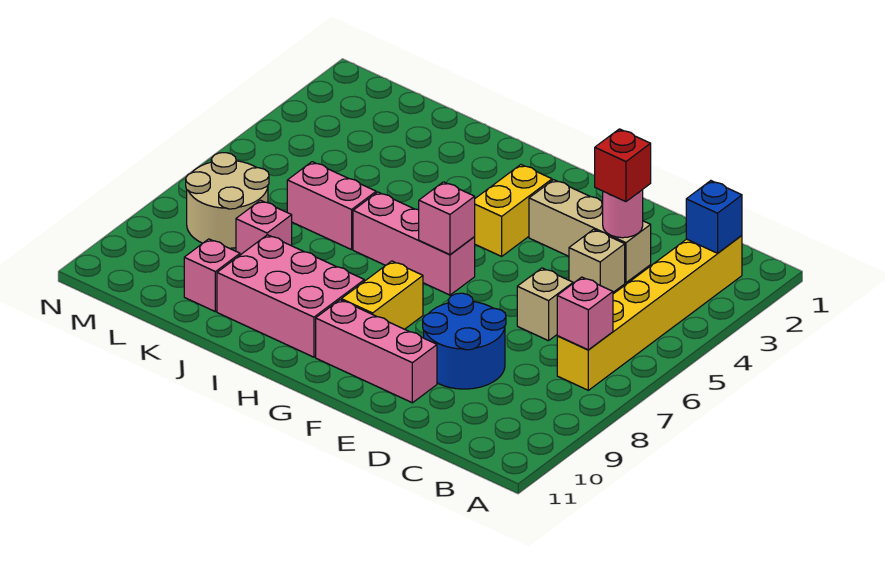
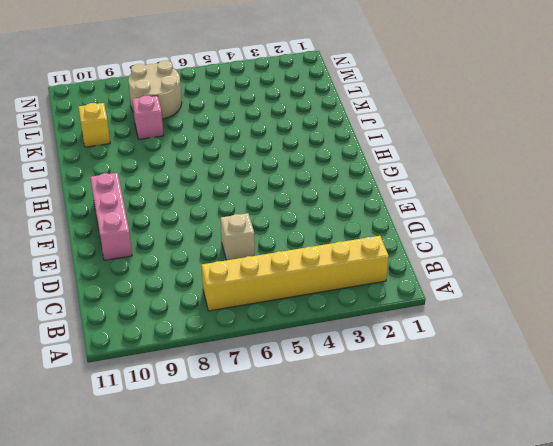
yellow brick K10 level 1 -> pink brick K10 level 1
none -> tan brick D3:F3 level 1
none -> tan brick D4 level 1
none -> blue round brick D8:E9 level 1

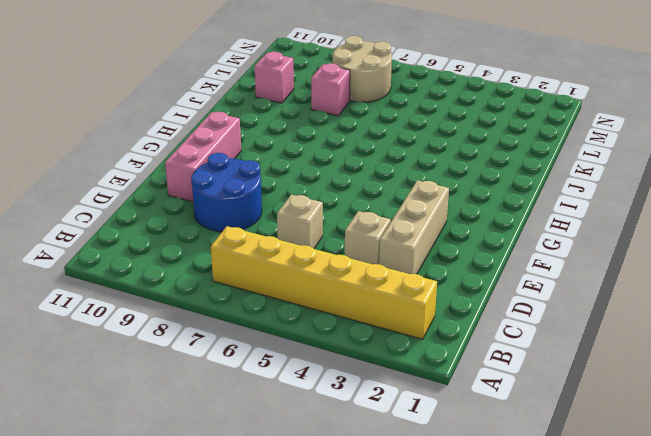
none -> yellow brick G3:G4 level 1
none -> pink brick G6:I6 level 1
none -> yellow brick G8:G9 level 1

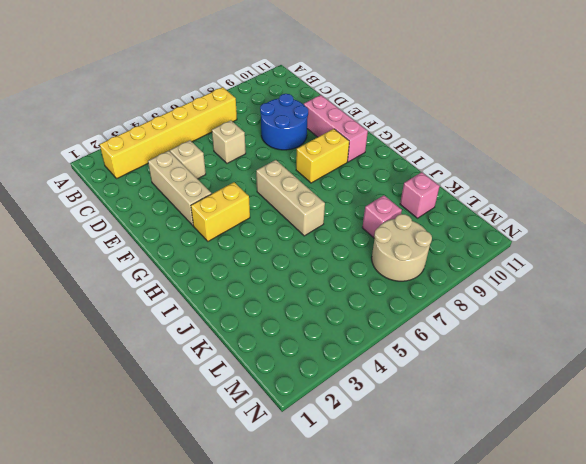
tan brick G6:I6 level 1 -> pink brick G6:I6 level 1
none -> pink brick H9:J10 level 1
none -> pink brick J6:K6 level 1
none -> blue brick B2 level 2

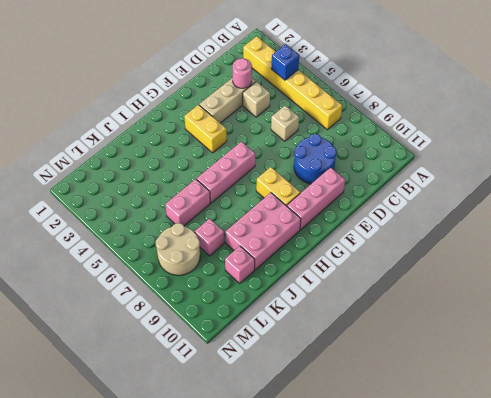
blue brick B4 level 2 -> blue brick B2 level 2
none -> pink brick B7 level 2
none -> pink brick G6 level 2
none -> red brick D3 level 3

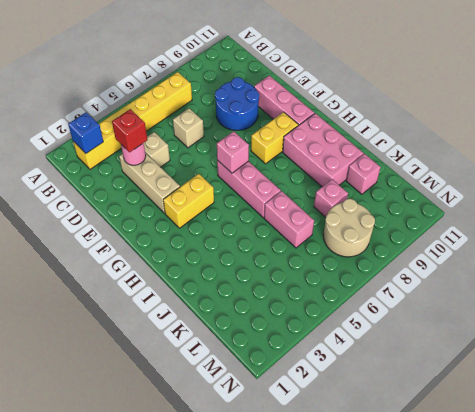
none -> pink brick B7 level 2

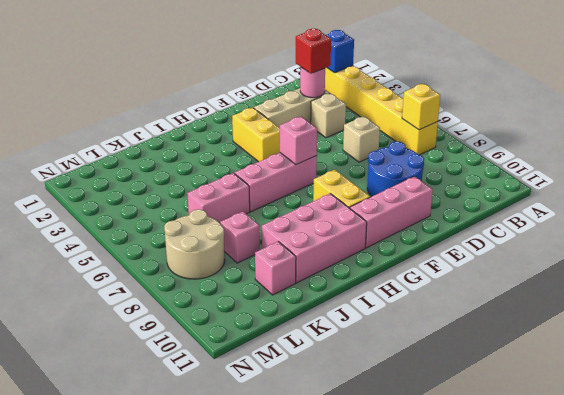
yellow brick B7 level 2 -> pink brick B7 level 2

